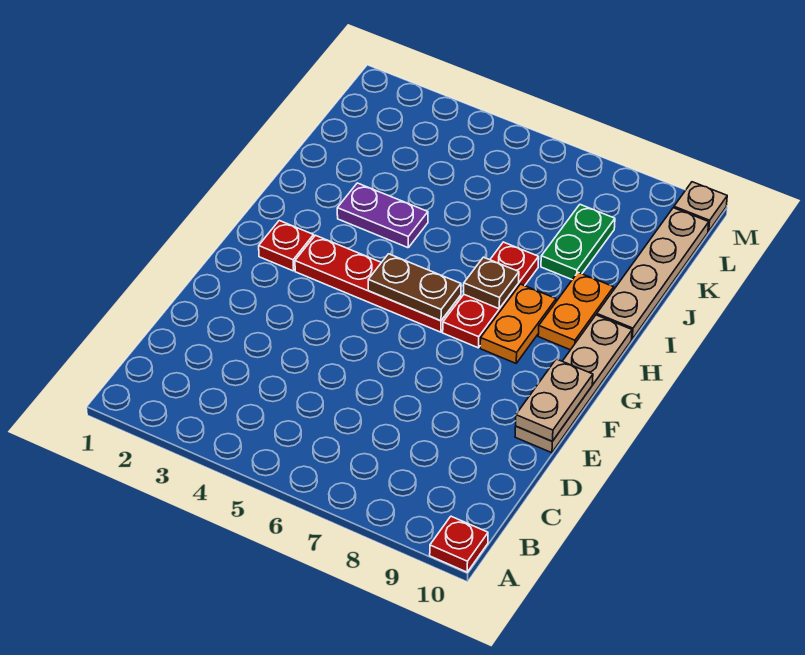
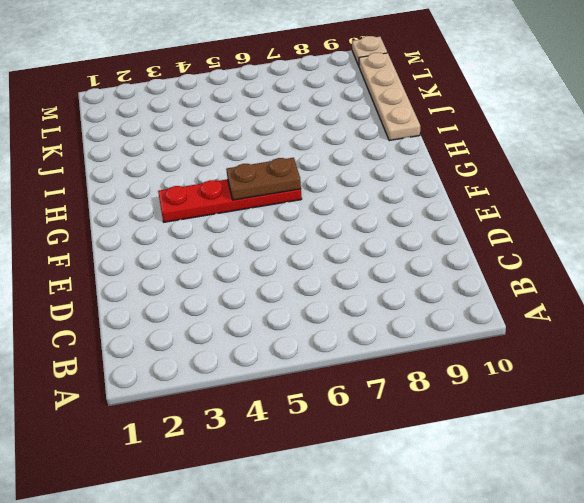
none -> red plate A10 level 1
none -> tan plate E10:H10 level 1
none -> red plate G2 level 1

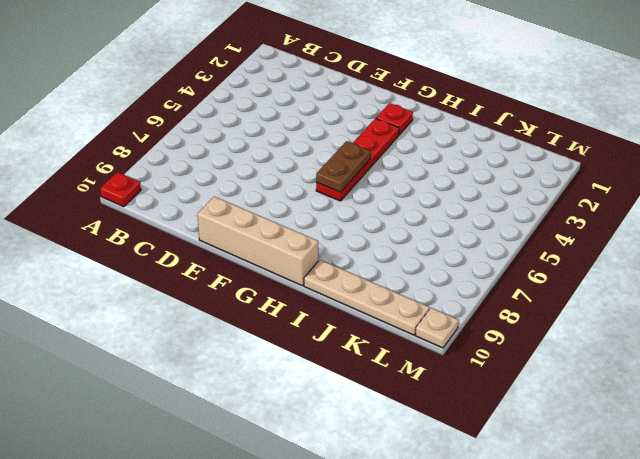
tan brick E10:H10 level 1 -> tan plate E10:H10 level 1
none -> red plate G7:I7 level 1
none -> orange plate G8:H8 level 1
none -> orange plate H9:I9 level 1

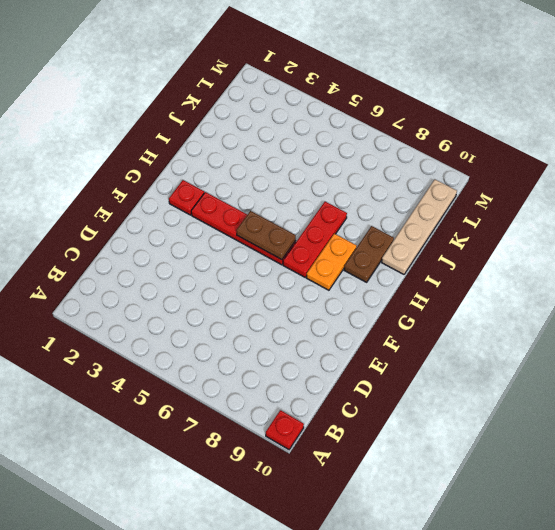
brown plate H9:I9 level 1 -> orange plate H9:I9 level 1
none -> tan plate E10:H10 level 1
none -> purple plate I3:I4 level 1
none -> green plate J8:K8 level 1

